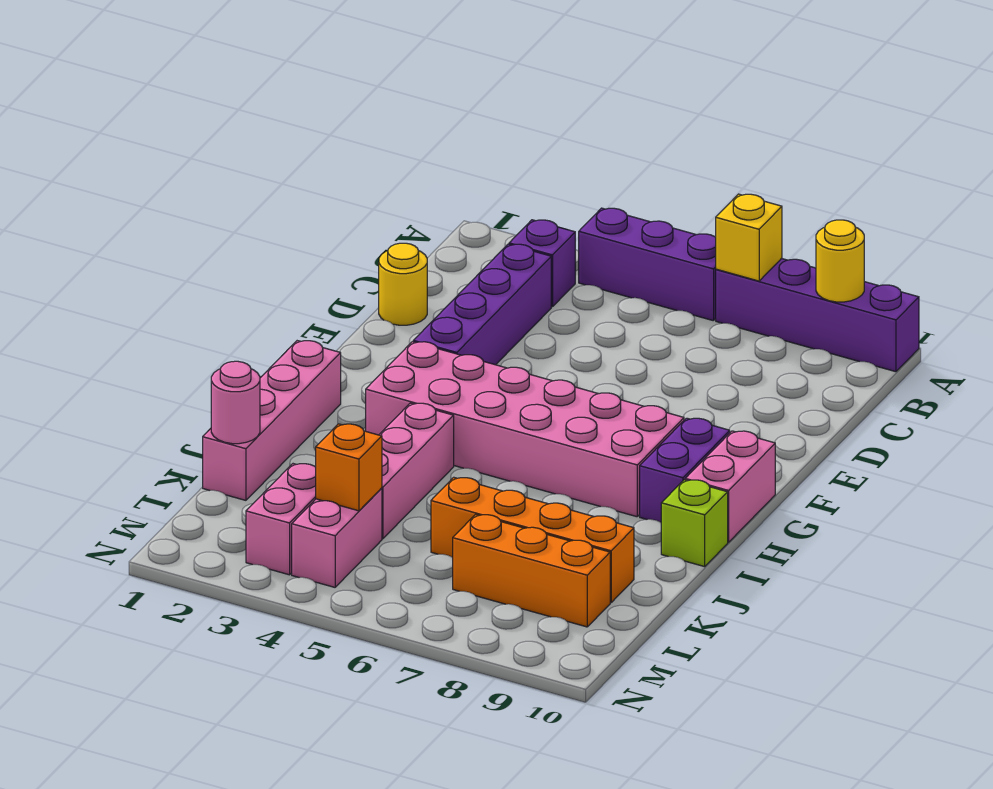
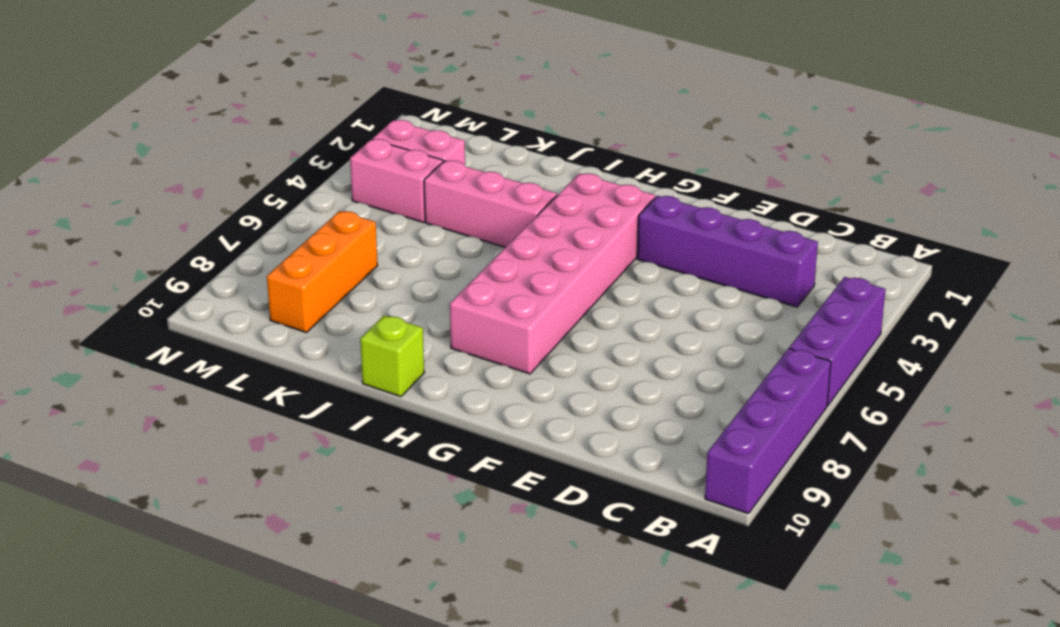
none -> purple brick B3 level 1
none -> yellow round brick D1 level 1
none -> purple brick G9:H9 level 1

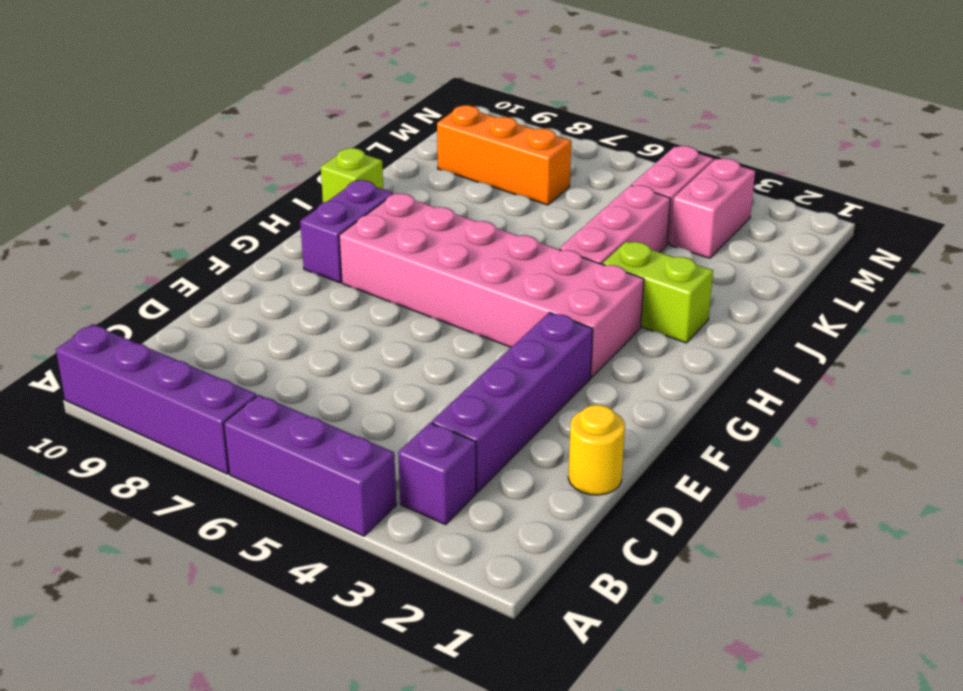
lime brick I2:I3 level 1 -> none
none -> pink brick G10:H10 level 1
none -> pink brick H1:K1 level 1
none -> orange brick K6:K9 level 1

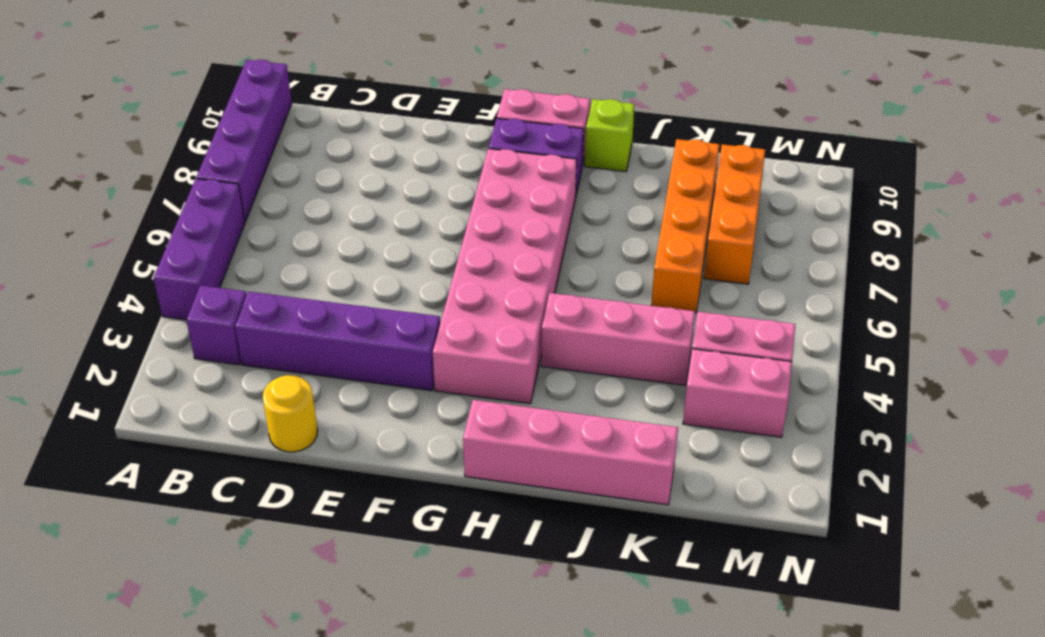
none -> yellow brick A7 level 2
none -> yellow round brick A9 level 2
none -> pink round brick K1 level 2

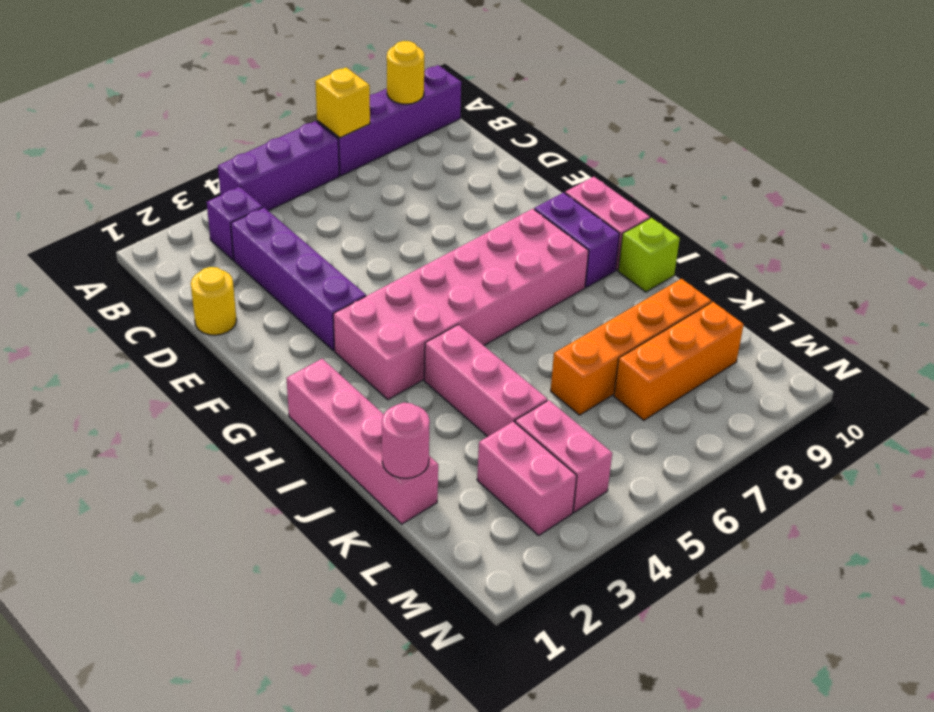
none -> orange brick L4 level 2

